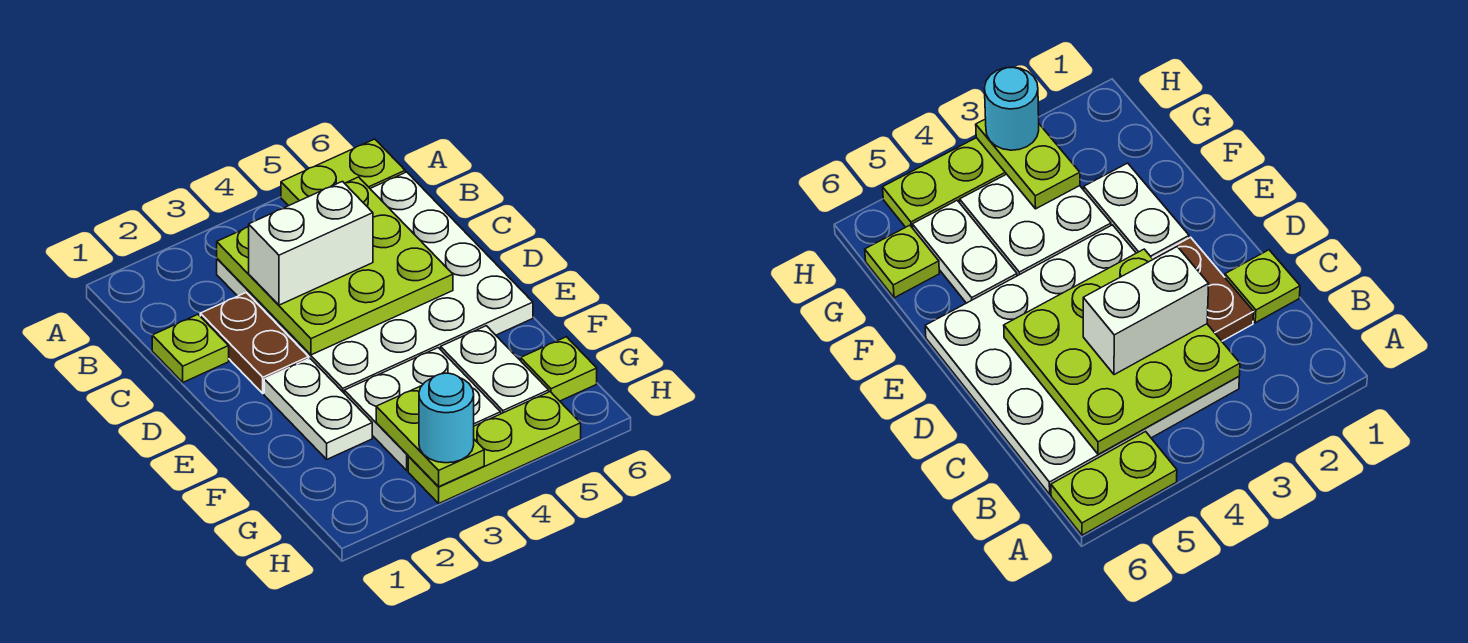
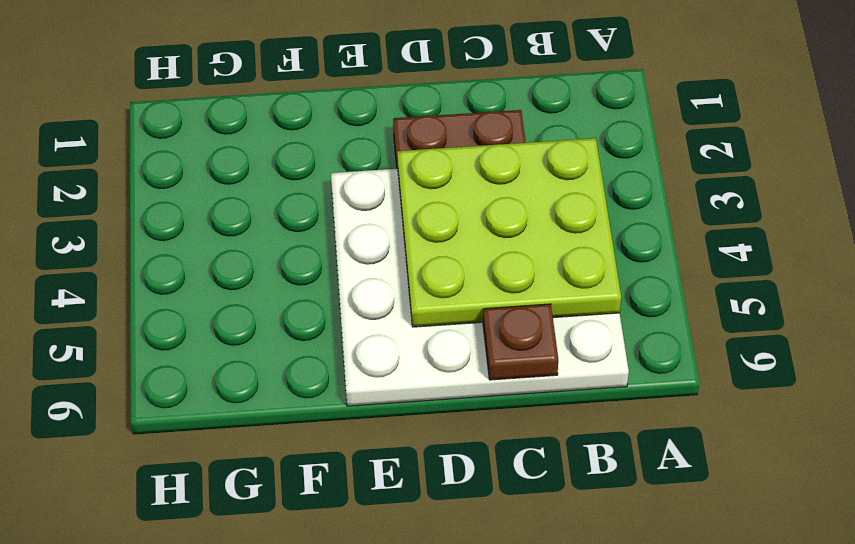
brown plate C6 level 2 -> none
none -> lime plate A5:A6 level 1
none -> lime plate C1 level 1
none -> white plate E2:F2 level 1

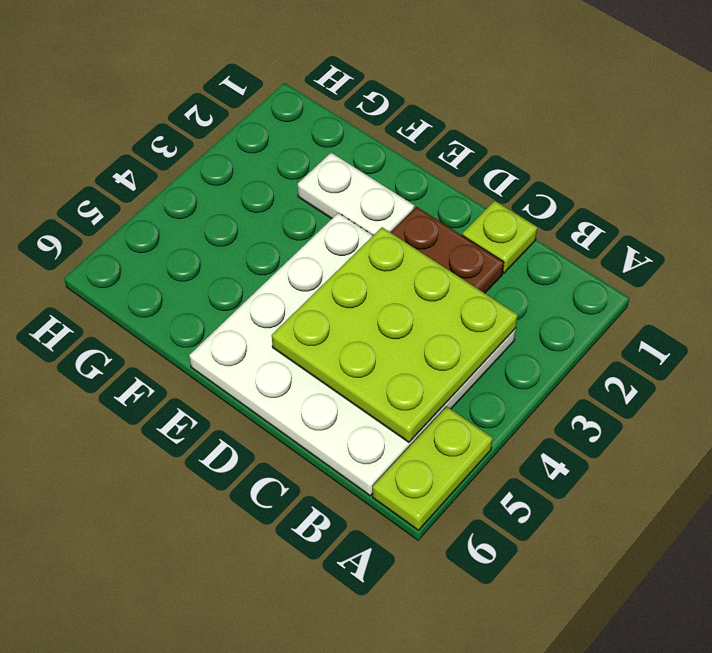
none -> white plate F3:G4 level 1
none -> white plate F5:G5 level 1
none -> lime plate G6 level 1

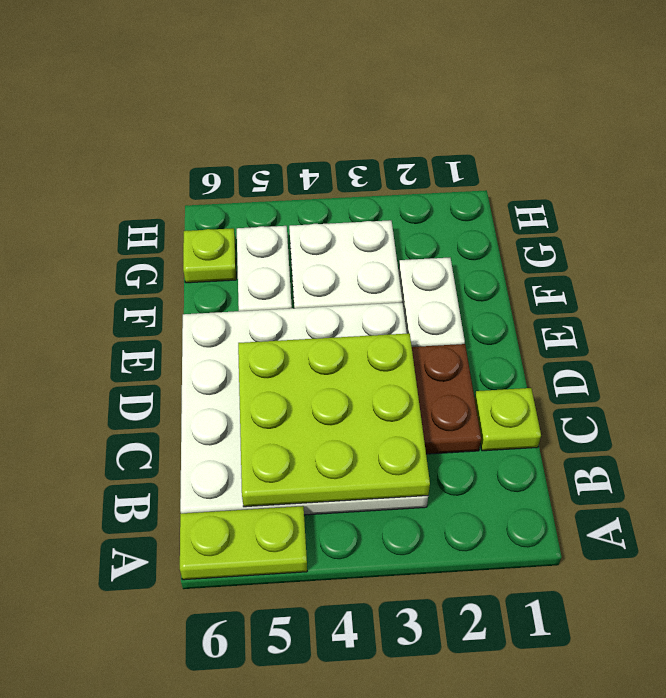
none -> lime plate H3:H5 level 1
none -> lime plate G3:H3 level 2
none -> white brick C3:C4 level 3

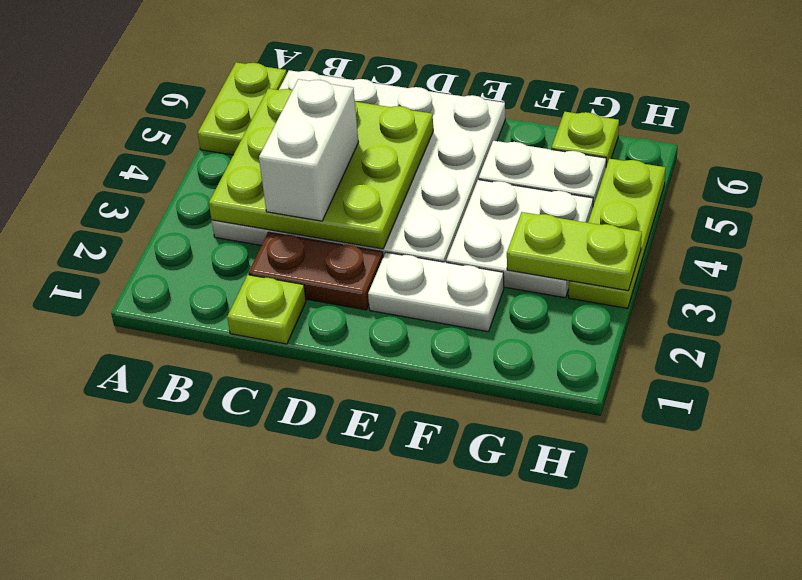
none -> cyan round brick H3 level 3

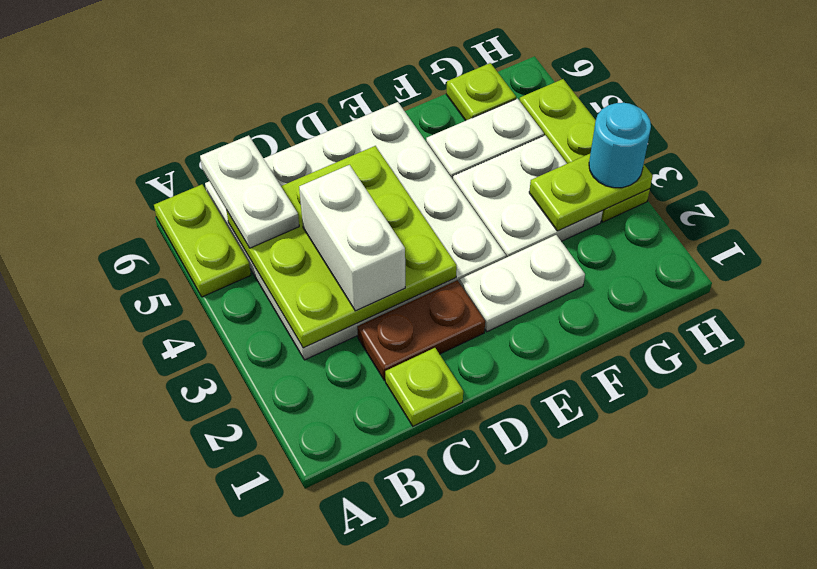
white plate B5:B6 level 3 -> none

